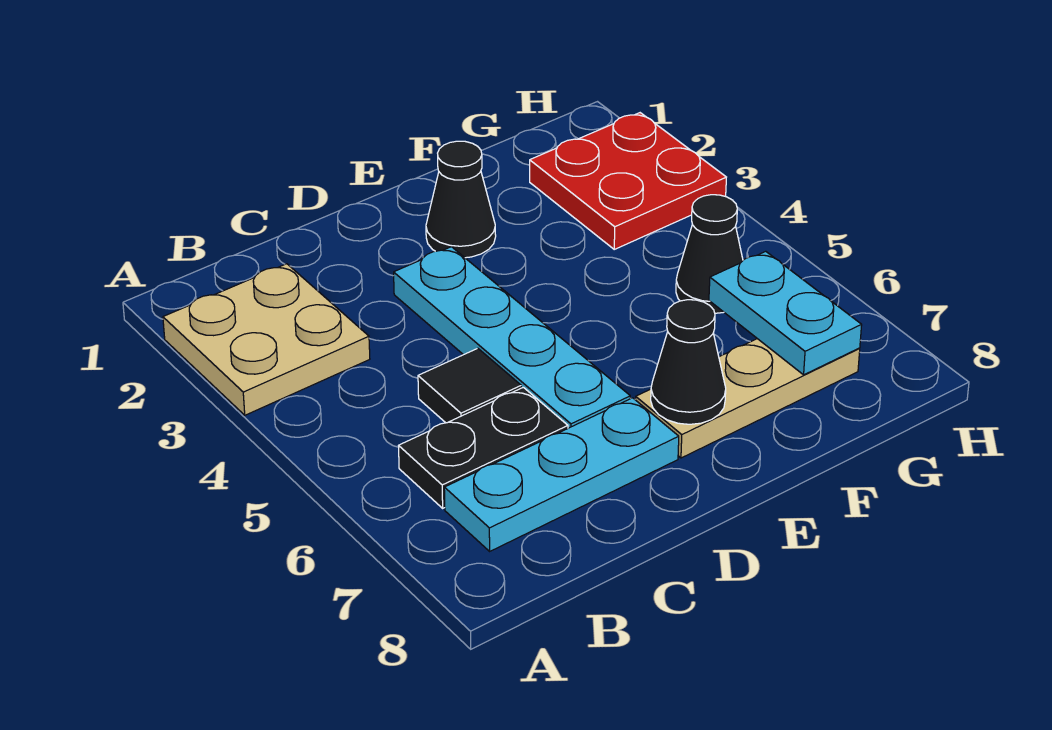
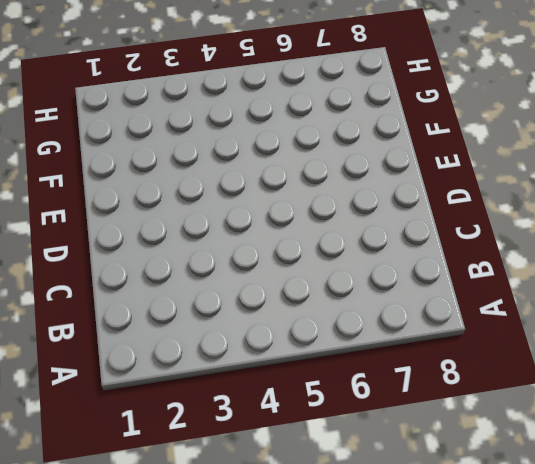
none -> tan plate A2:B3 level 1
none -> black plate B6:C6 level 1

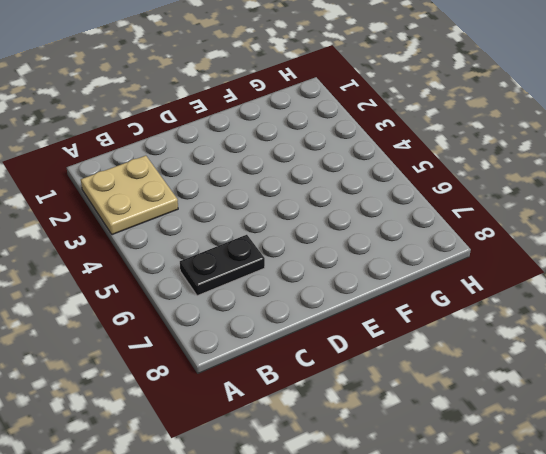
none -> cyan plate B7:D7 level 1
none -> black tile C5 level 1

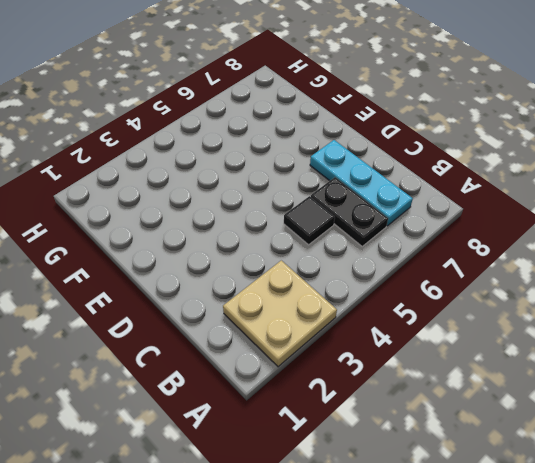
none -> cyan plate D3:D6 level 1
none -> black cone E2 level 1

